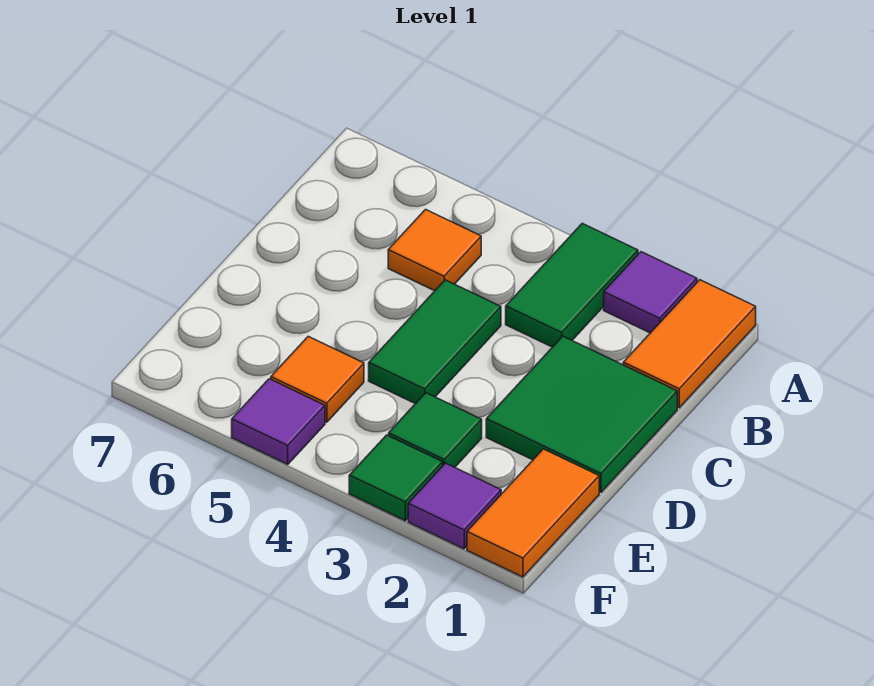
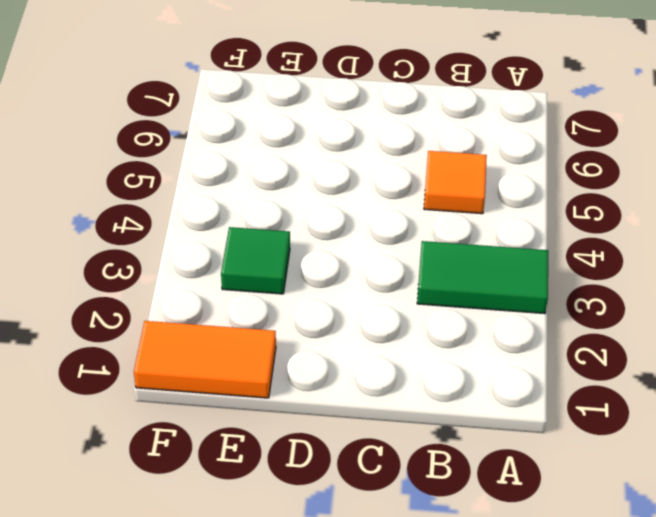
none -> orange tile A1:B1 level 1
none -> purple tile A2 level 1
none -> green tile C1:D2 level 1

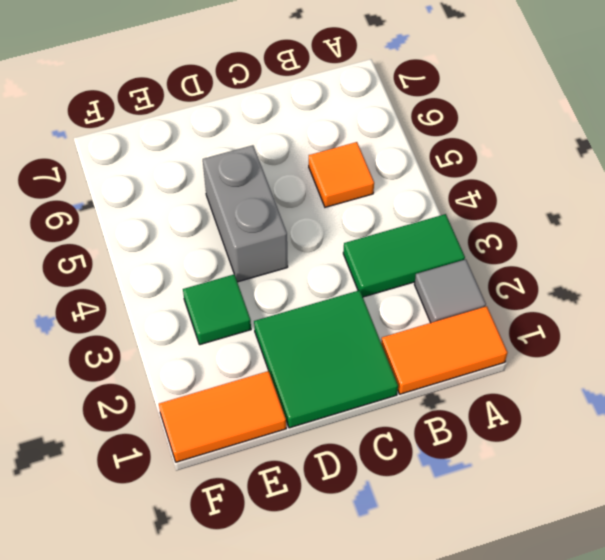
grey tile A2 level 1 -> purple tile A2 level 1
grey brick D4:D5 level 1 -> green tile C4:D4 level 1
none -> orange tile E5 level 1
none -> purple tile F2 level 1
none -> green tile F3 level 1

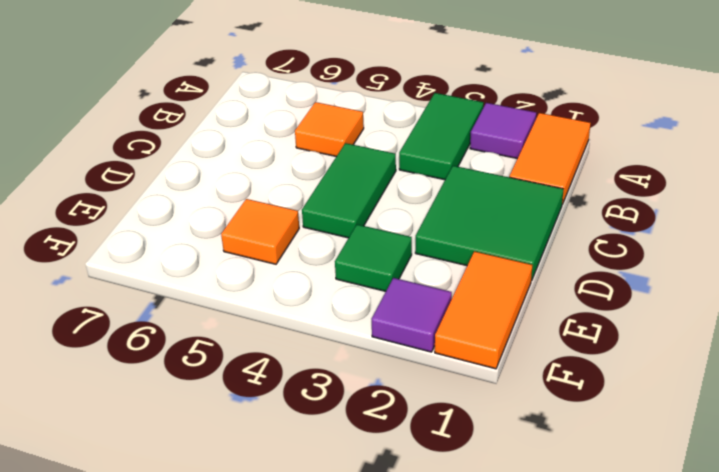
none -> green tile F3 level 1
none -> purple tile F5 level 1

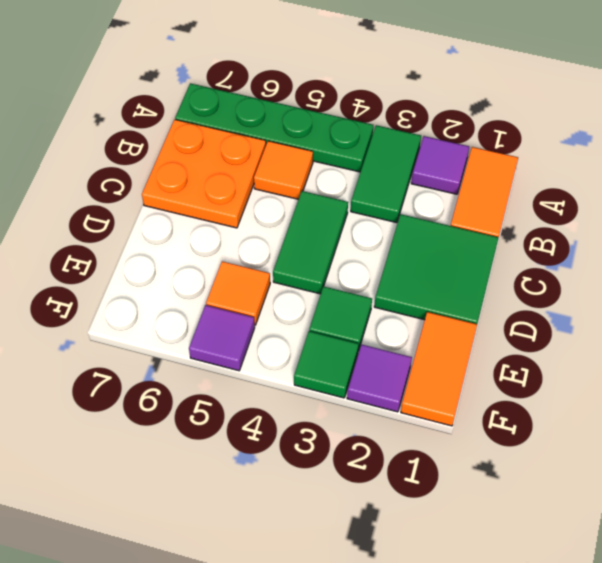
green plate A4:A7 level 1 -> none
orange plate B6:C7 level 1 -> none

